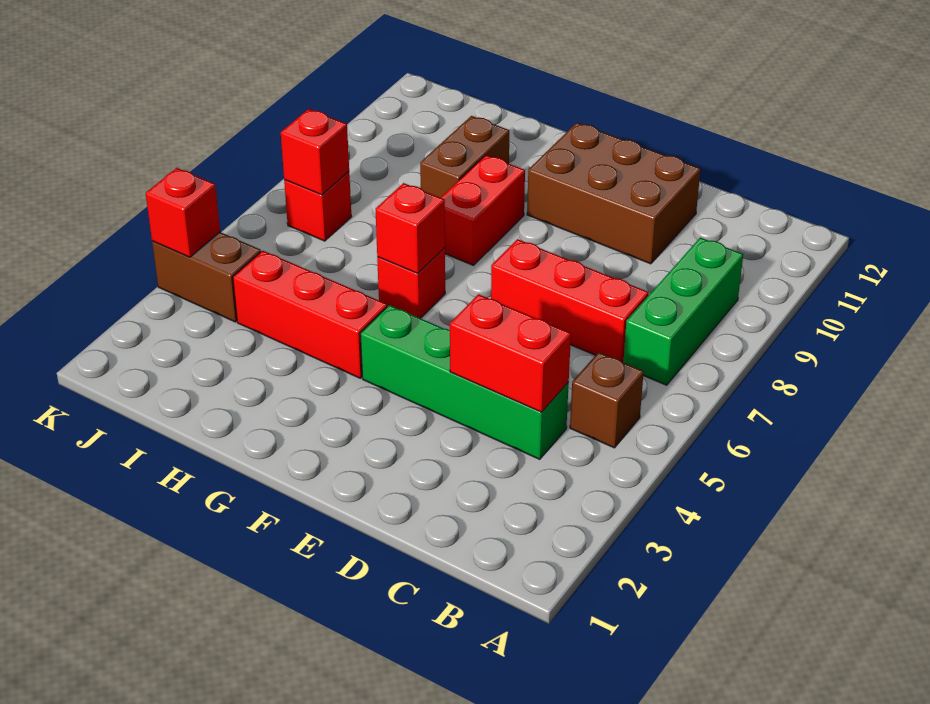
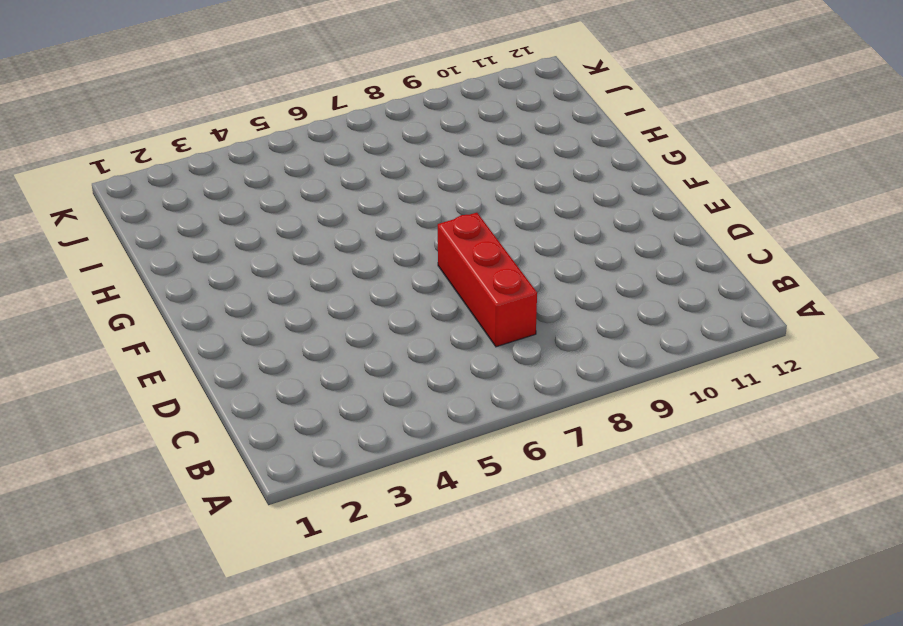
none -> brown brick B5 level 1
none -> green brick B7:B9 level 1
none -> green brick C4:F4 level 1

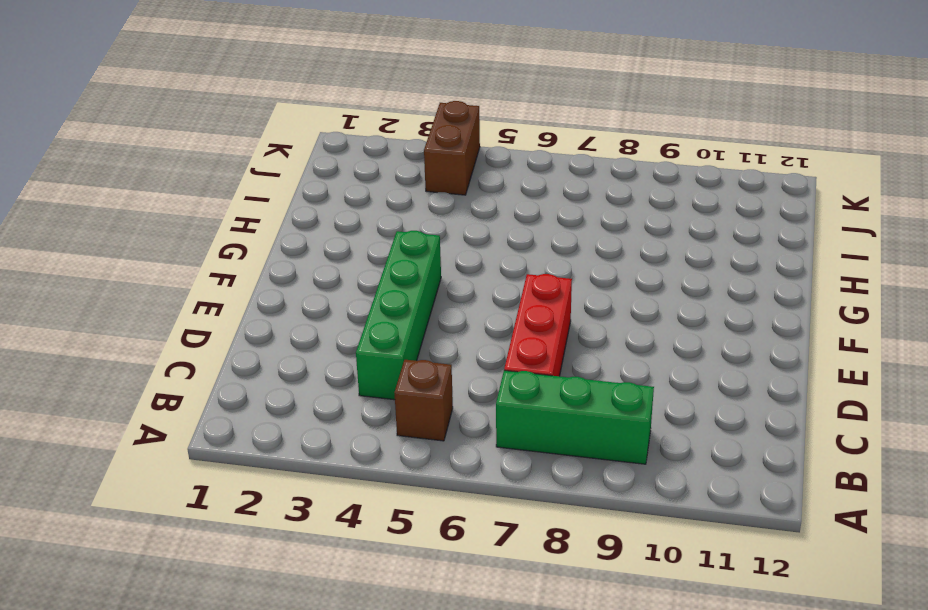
none -> brown brick D10:F11 level 1
none -> red brick G4:I4 level 1
none -> red brick G6 level 1

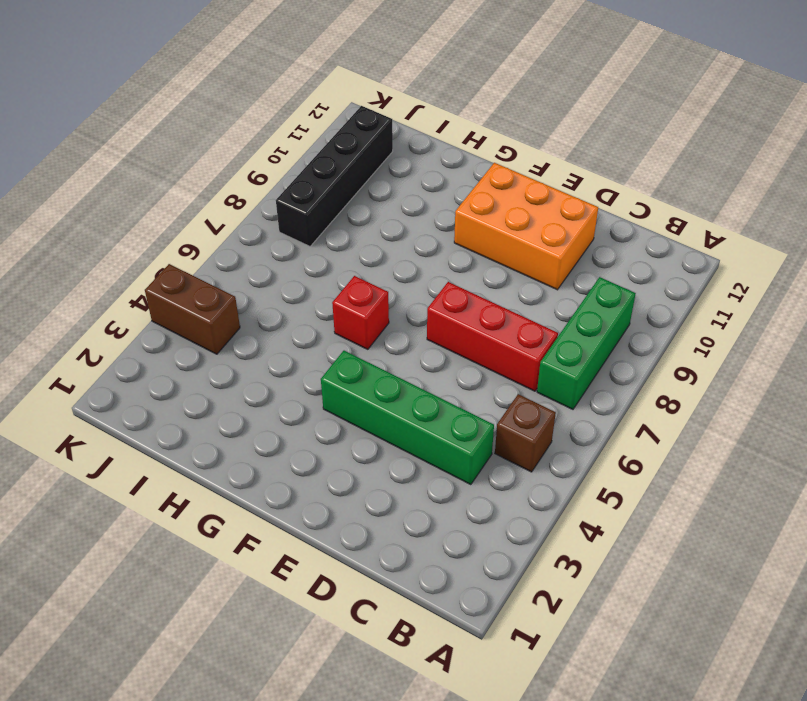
orange brick D10:F11 level 1 -> brown brick D10:F11 level 1
black brick J8:J11 level 1 -> none
none -> red brick G4:I4 level 1
none -> red brick G8:G9 level 1
none -> brown brick H9:H10 level 1

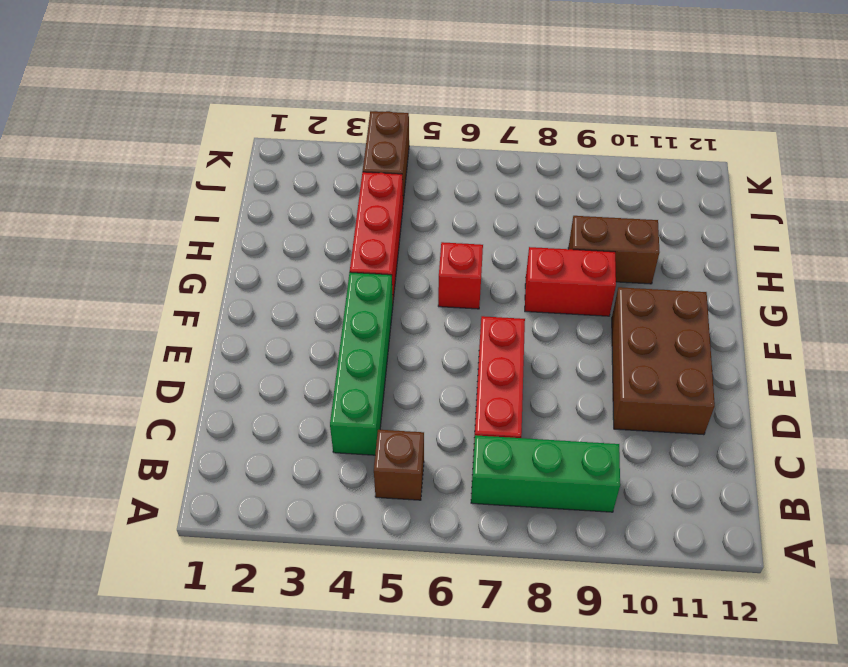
none -> red brick J7 level 1
none -> red brick C4:D4 level 2
none -> red brick G6 level 2

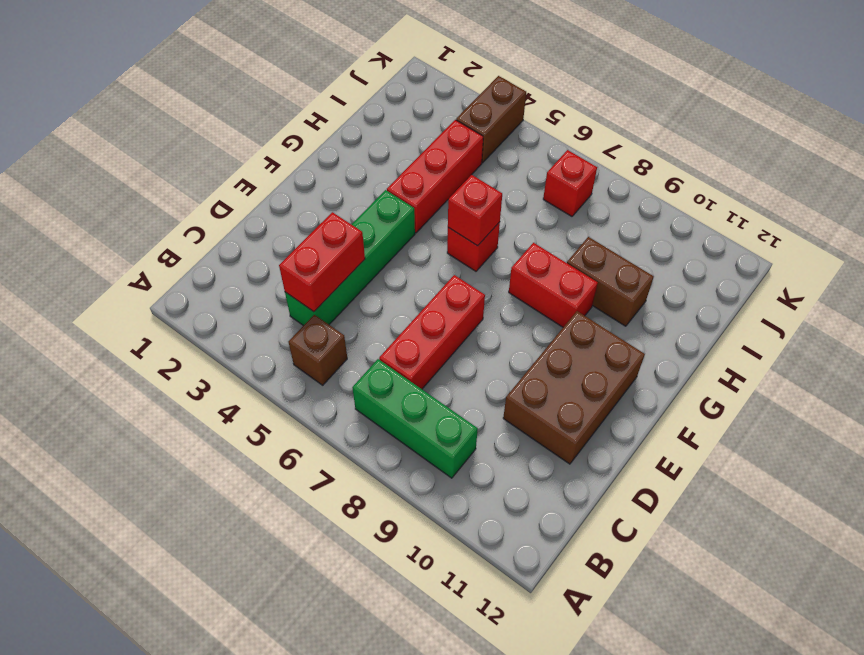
none -> red brick J7 level 2
none -> red brick K4 level 2

